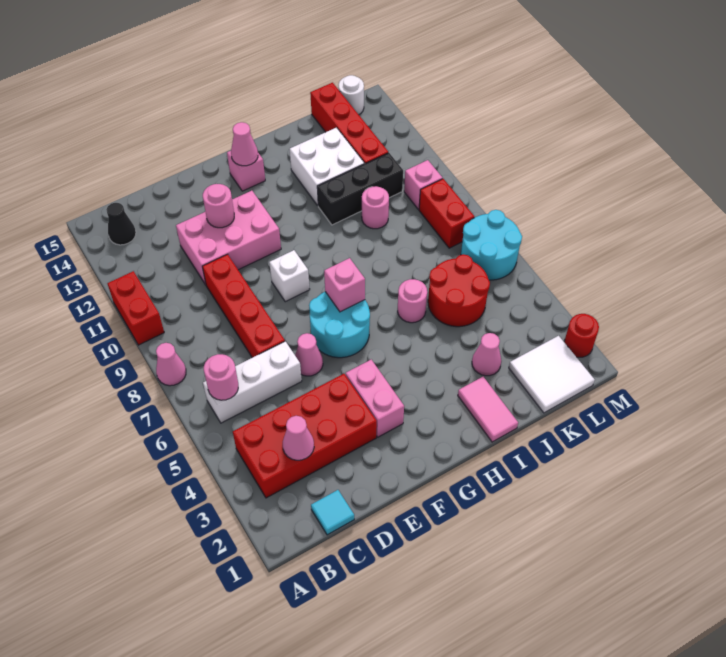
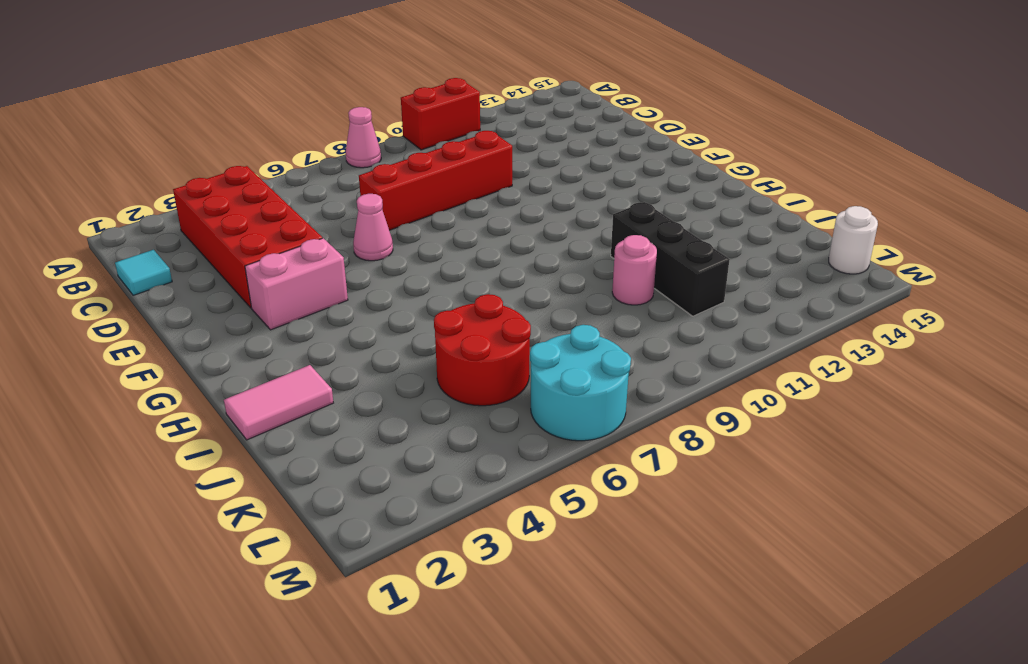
none -> white brick B6:D6 level 1
none -> black cone B14 level 1
none -> pink brick D11:F12 level 1
none -> cyan round brick F6:G7 level 1

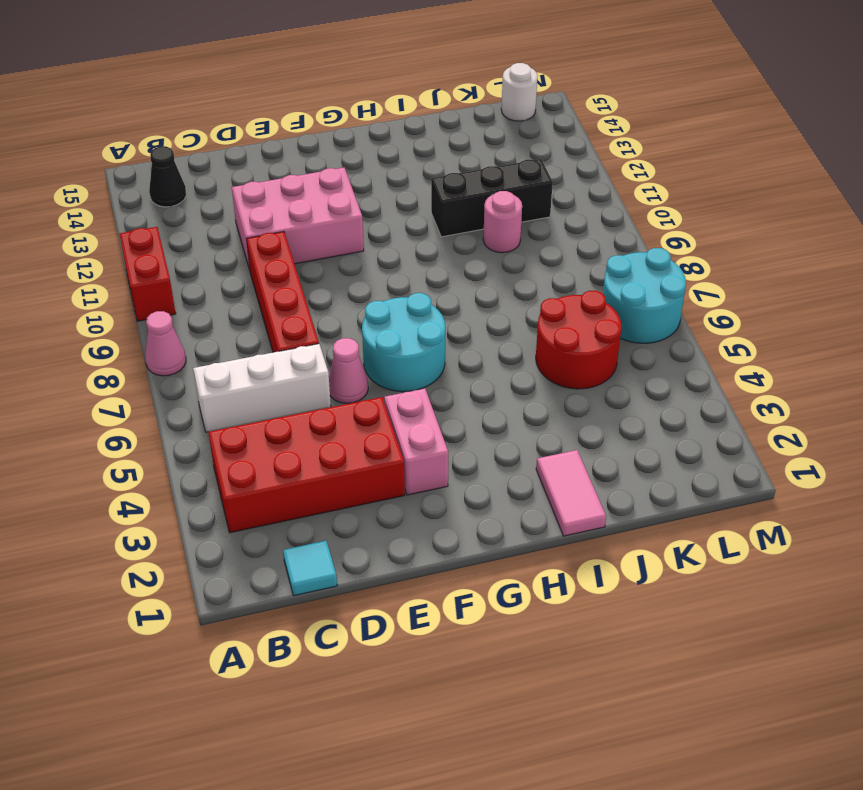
none -> white brick F9 level 1
none -> pink brick G14 level 1
none -> pink round brick I6 level 1
none -> white brick I12:J13 level 1

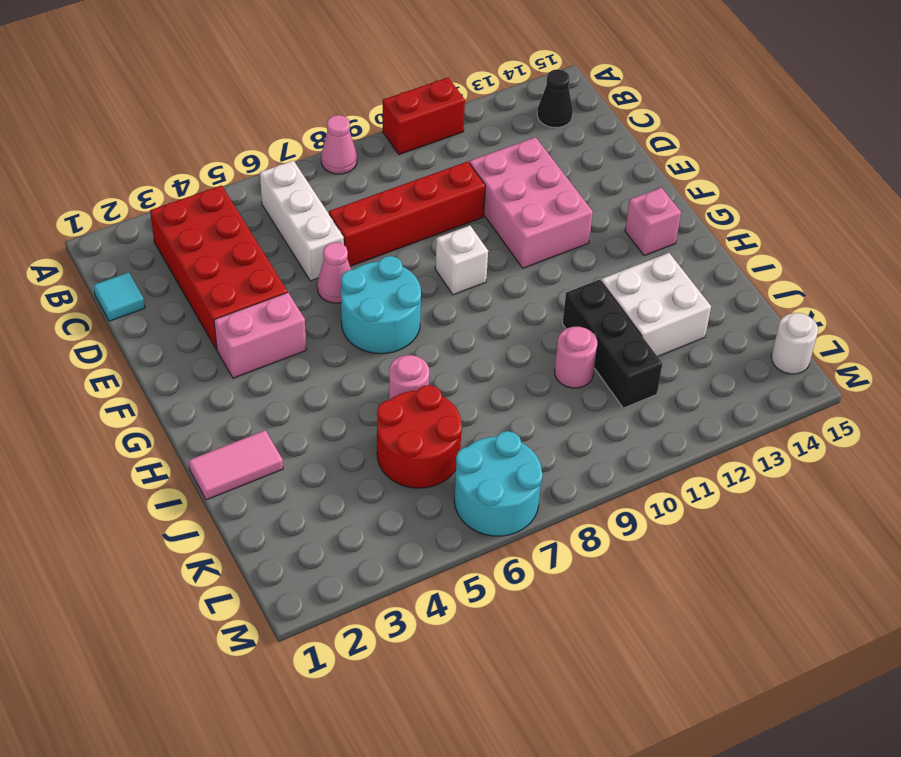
none -> pink cone J3 level 1
none -> white tile K1:L2 level 1
none -> red brick K12:K15 level 1
none -> red brick L8:L9 level 1

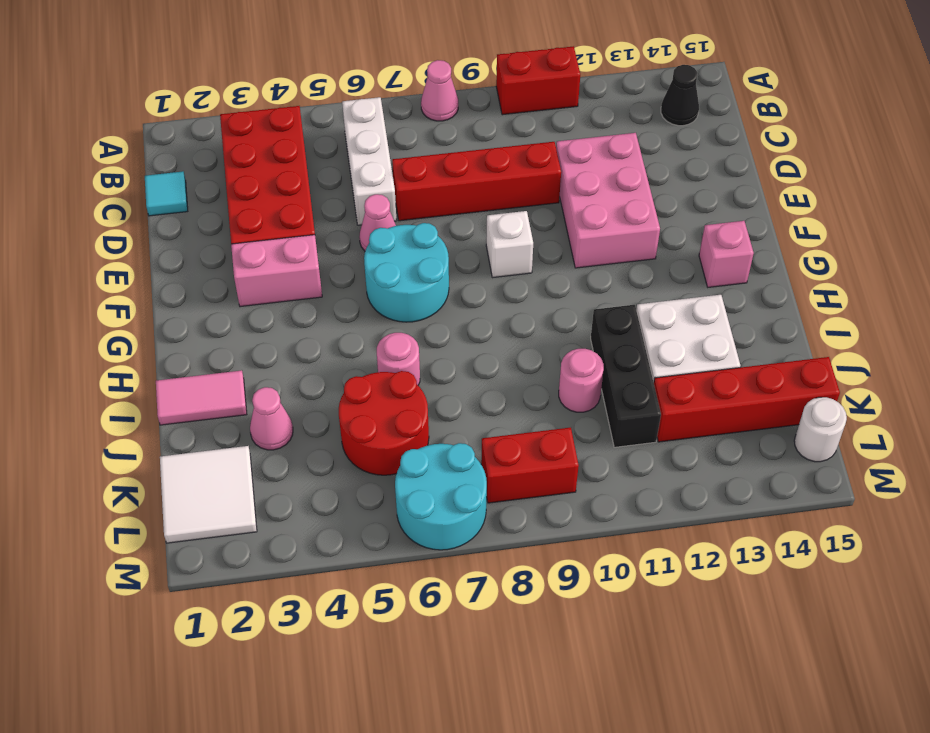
none -> pink brick L10 level 1
none -> red round brick M2 level 1
none -> pink round brick B6 level 2
none -> pink cone C3 level 2

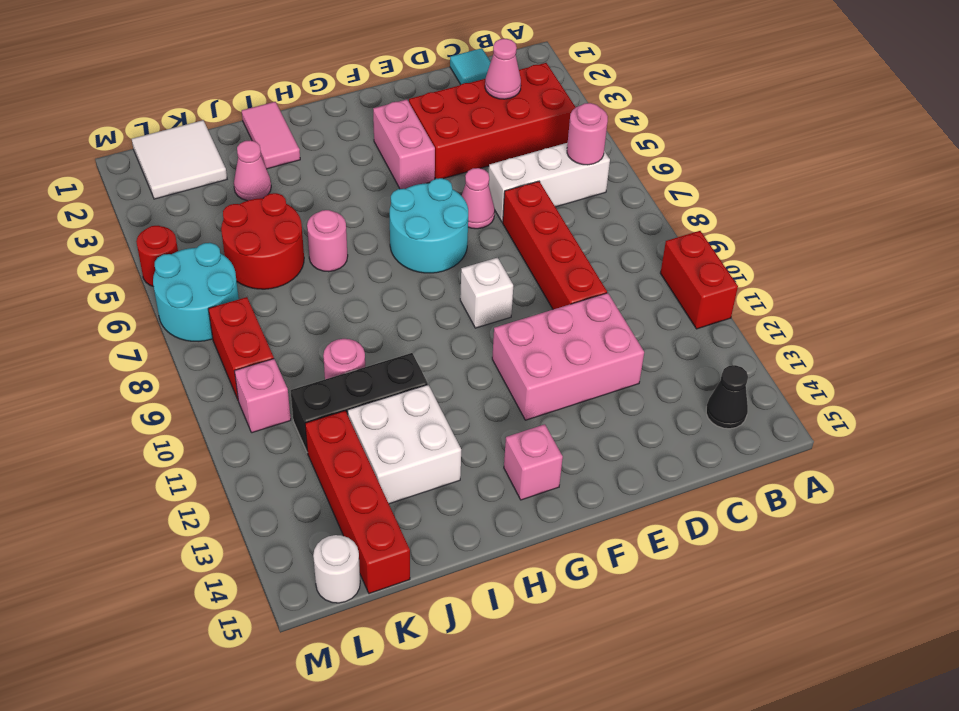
red round brick M5 level 1 -> red round brick M2 level 1
none -> pink cone A8 level 1
none -> pink round brick E12 level 2
none -> pink brick G7 level 2
none -> pink cone G14 level 2

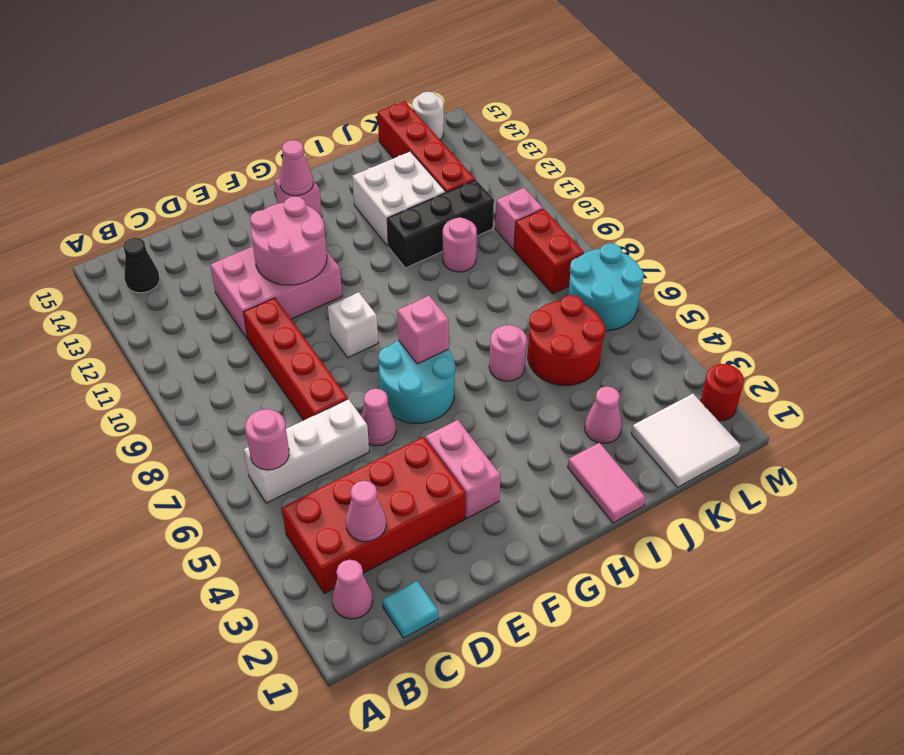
pink cone B2 level 1 -> pink cone A8 level 1
pink round brick E11:F12 level 2 -> pink round brick E12 level 2
none -> red brick A10:A11 level 1

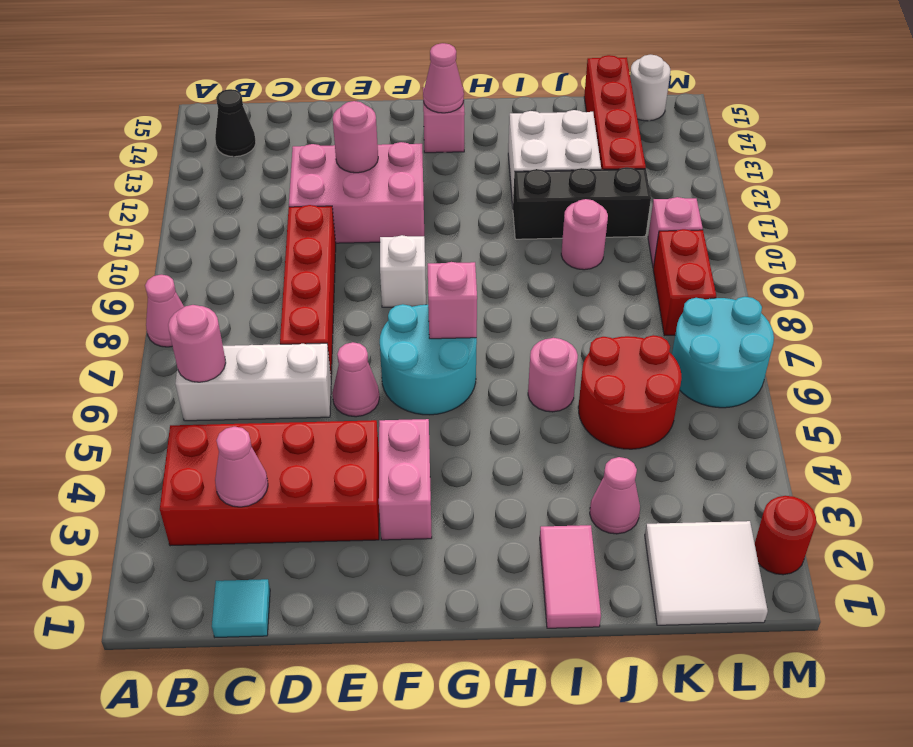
none -> red brick A10:A11 level 1

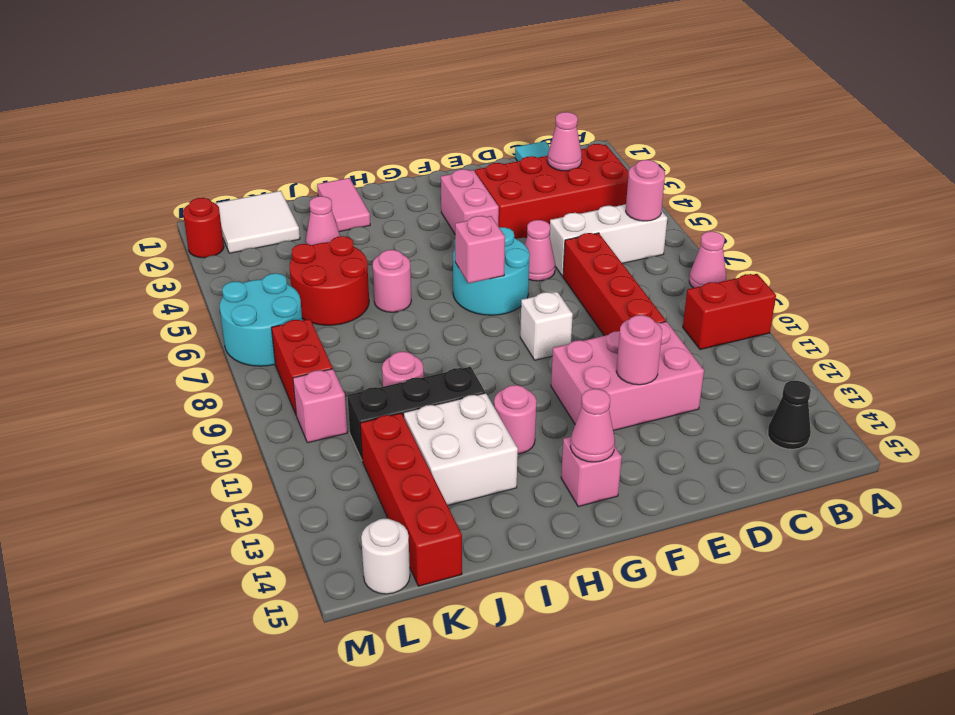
red brick A10:B10 level 1 -> red brick A10:A11 level 1
pink round brick H12 level 1 -> none

